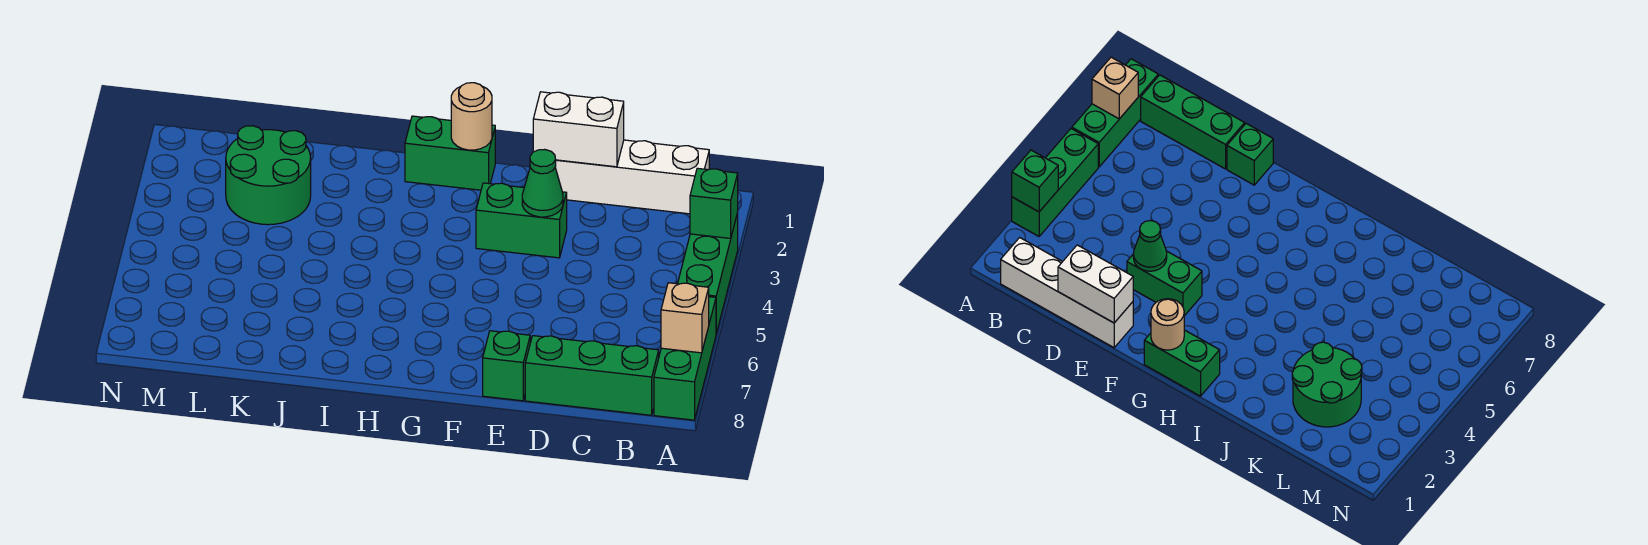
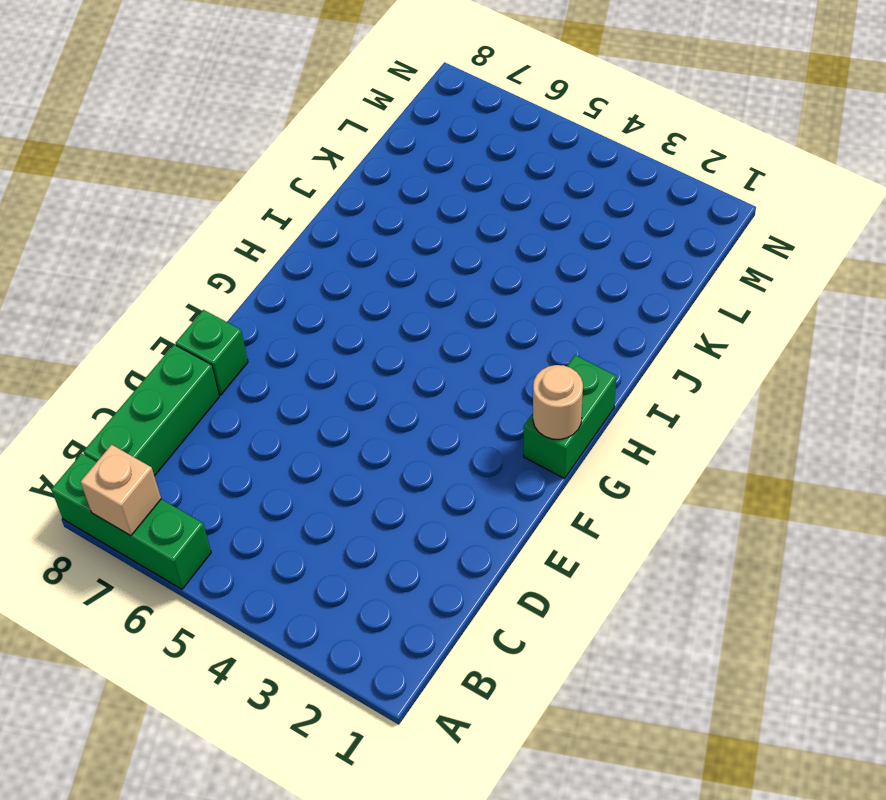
none -> green brick A3:A5 level 1
none -> white brick B1:E1 level 1
none -> green brick E3:F3 level 1

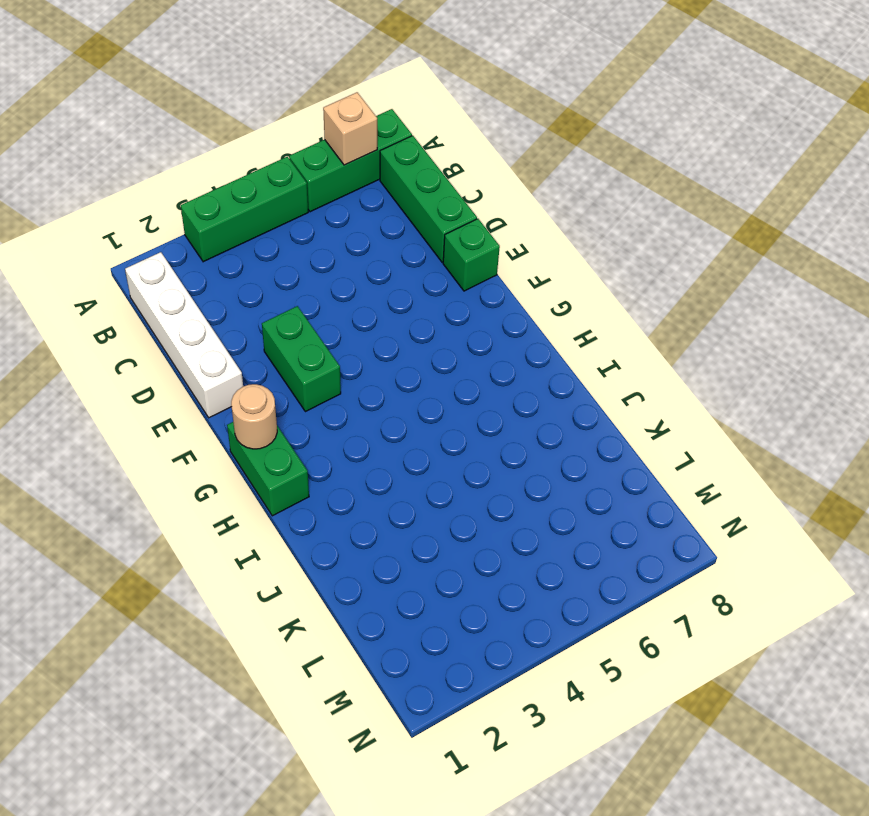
none -> green round brick K2:L3 level 1
none -> green brick A3 level 2
none -> white brick D1:E1 level 2

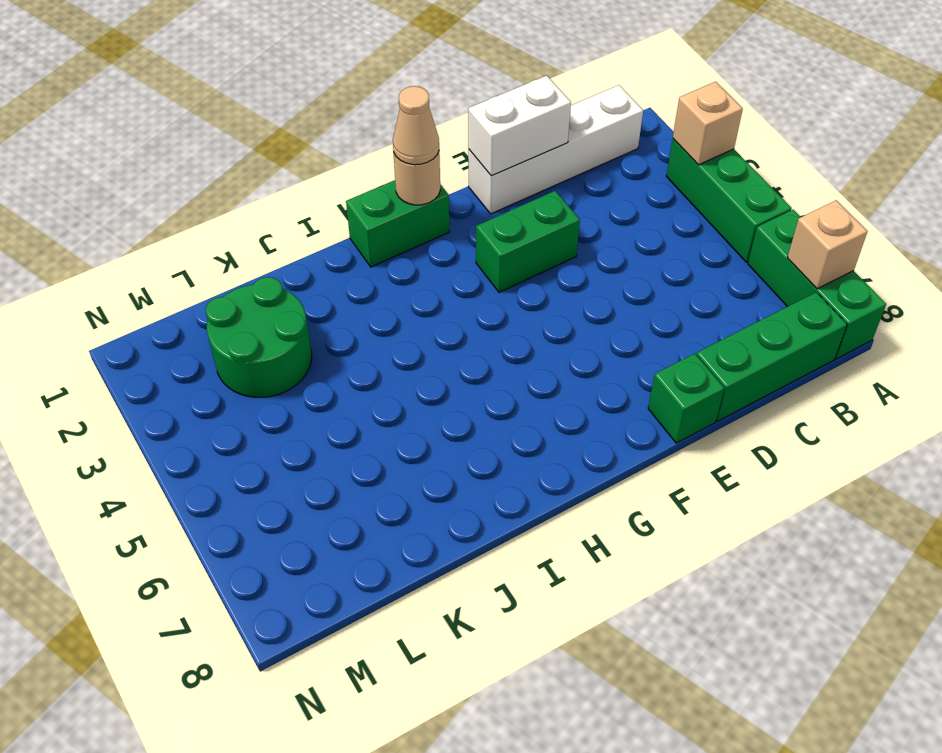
tan brick A3 level 2 -> green brick A3 level 2
tan cone G1 level 3 -> none
none -> green cone E3 level 2

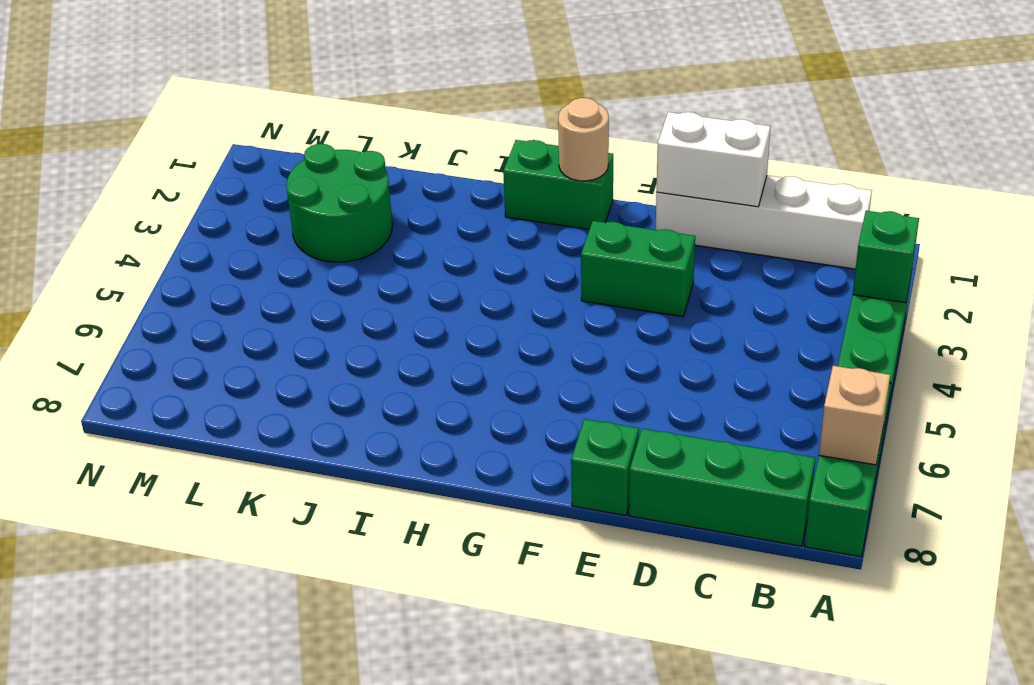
none -> green cone E3 level 2

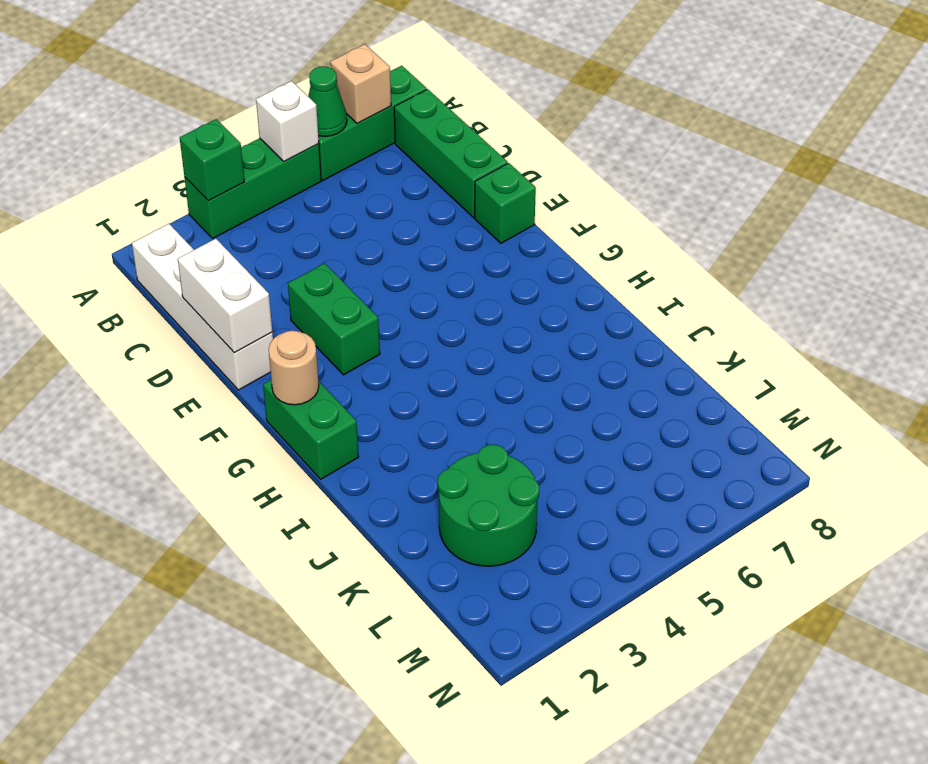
white brick A5 level 2 -> none
green cone A6 level 2 -> green cone E3 level 2

